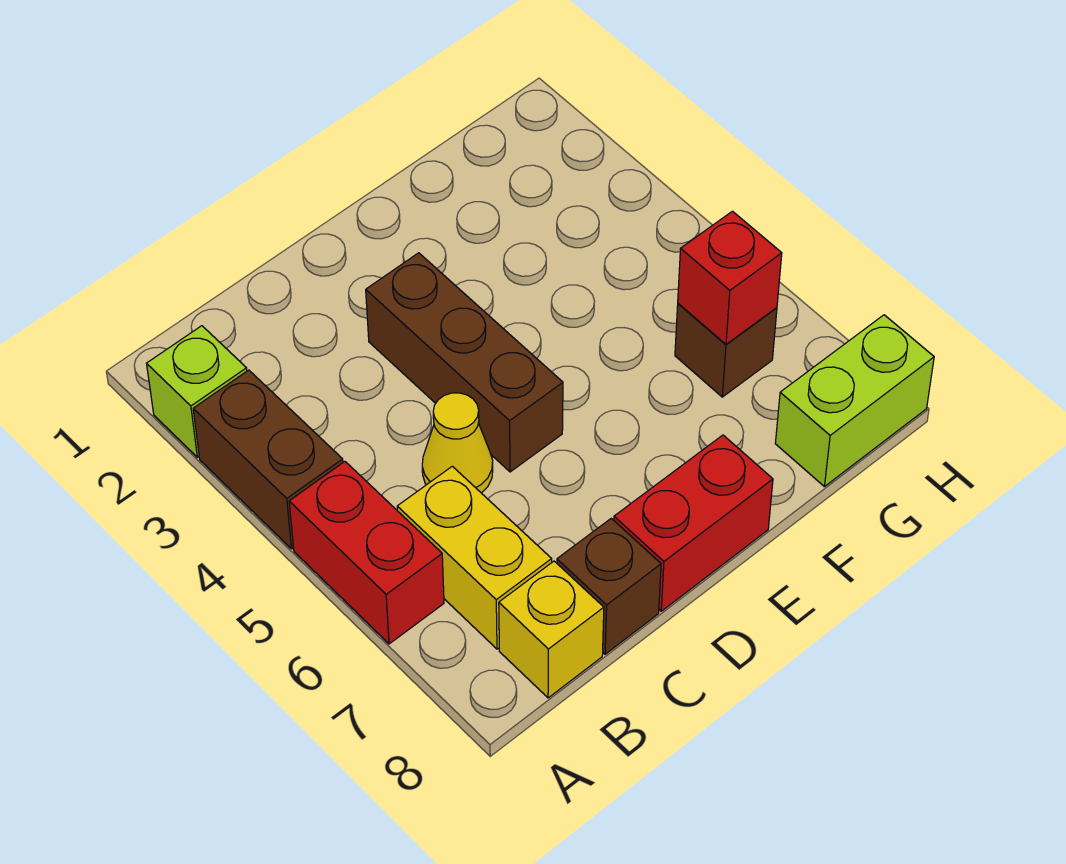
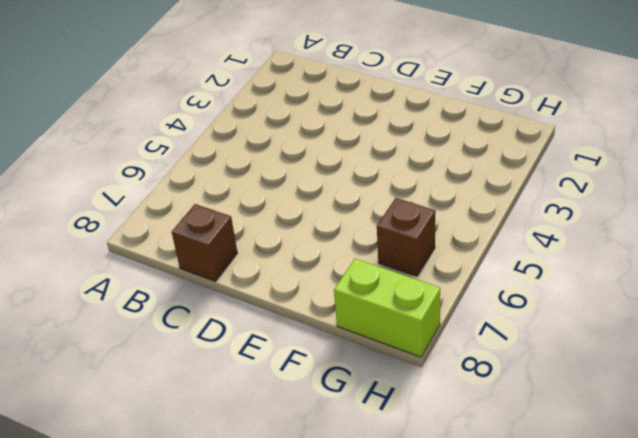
none -> lime brick A2 level 1
none -> brown brick A3:A4 level 1
none -> red brick A5:A6 level 1

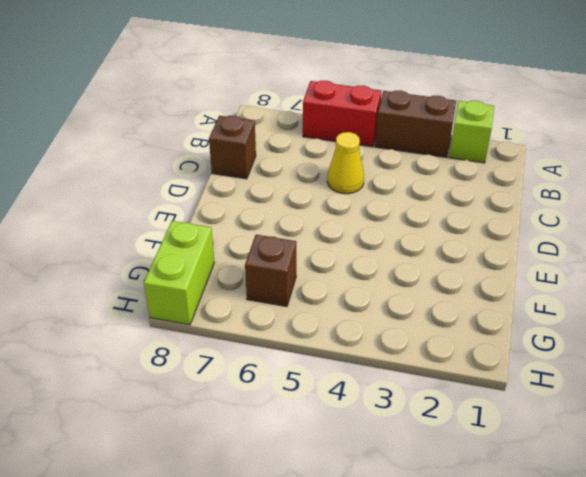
none -> yellow brick B6:B7 level 1
none -> yellow brick B8 level 1
none -> brown brick D3:D5 level 1

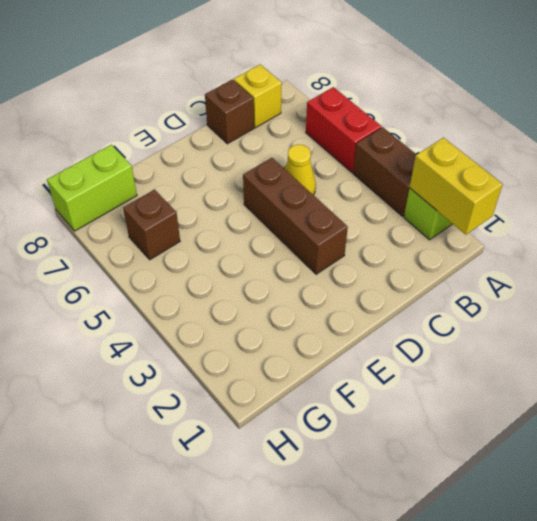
yellow brick A1:A2 level 2 -> yellow brick B6:B7 level 1
none -> red brick D8:E8 level 1
none -> red brick G6 level 2

